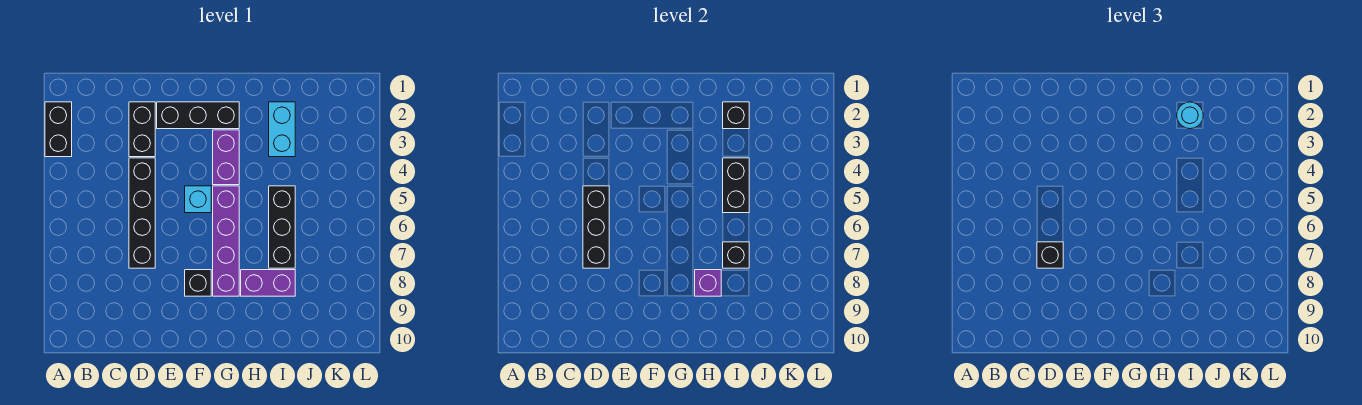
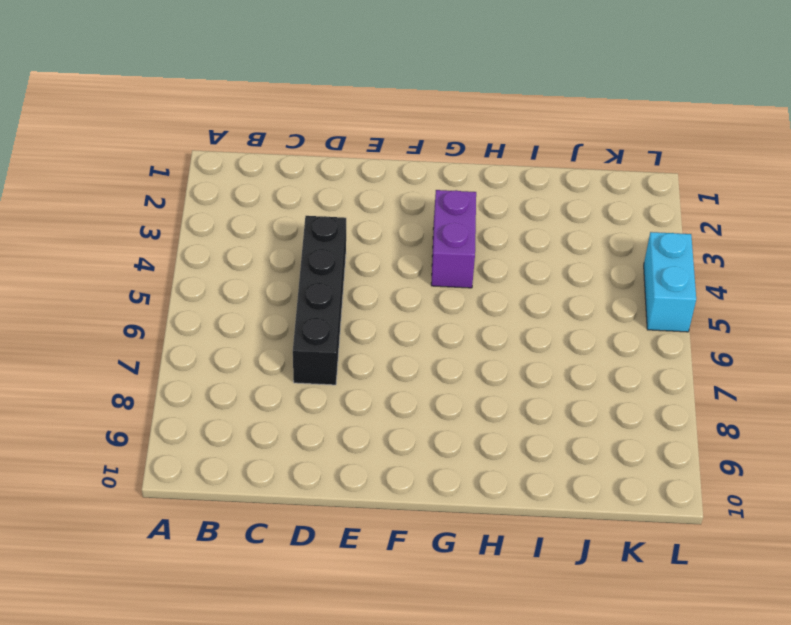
cyan brick L4:L5 level 1 -> cyan brick I2:I3 level 1
none -> black brick A2:A3 level 1
none -> black brick D2:D3 level 1
none -> black brick E2:G2 level 1

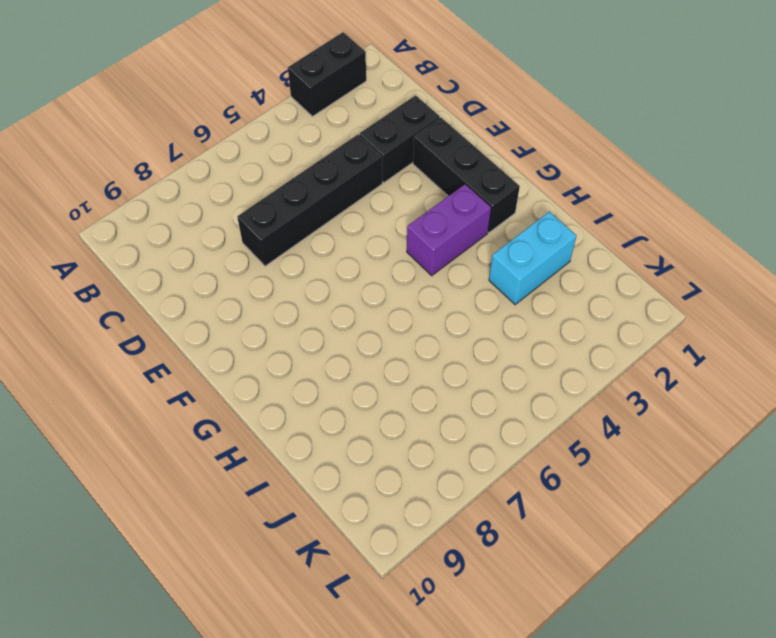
none -> cyan brick F5 level 1
none -> black brick F8 level 1
none -> purple brick G5:G8 level 1

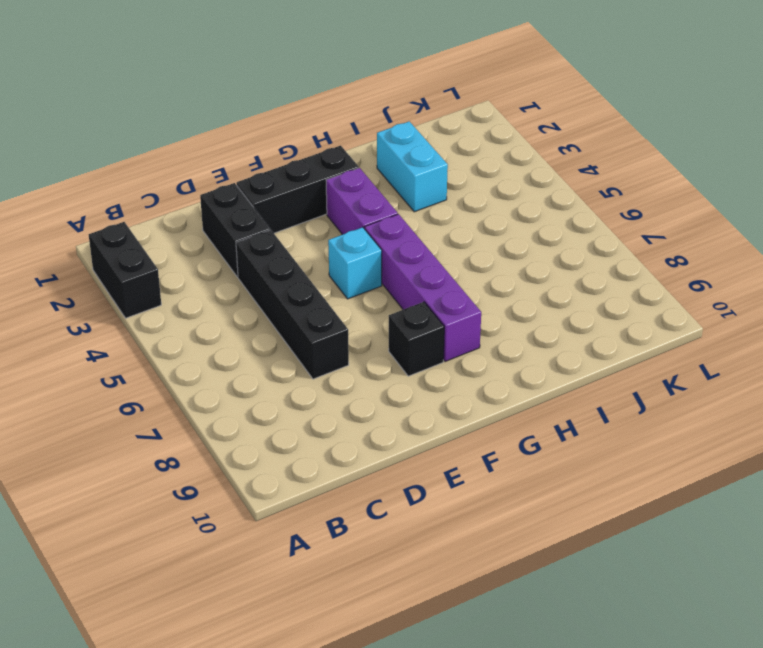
none -> purple brick H8:I8 level 1
none -> black brick I5:I7 level 1
none -> black brick D5:D7 level 2

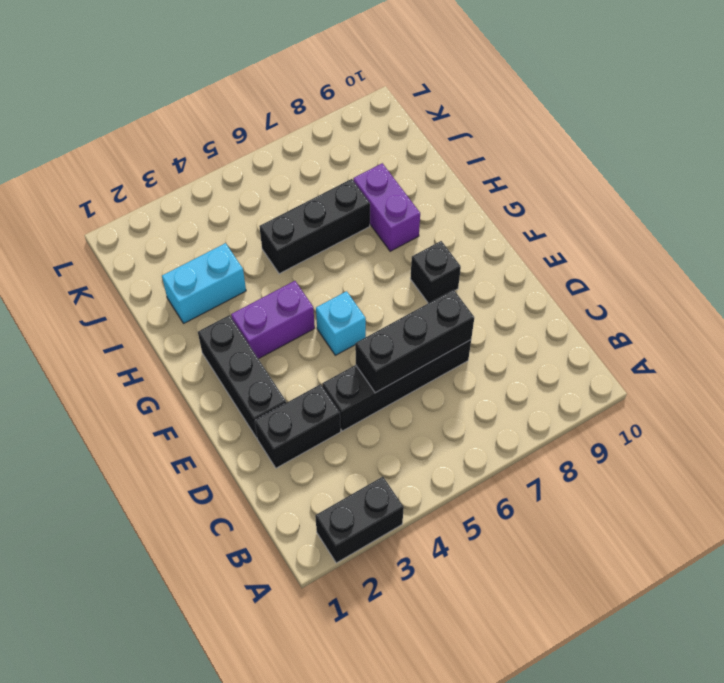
none -> purple brick G5:G8 level 1
none -> purple brick H8 level 2
none -> black brick I2 level 2

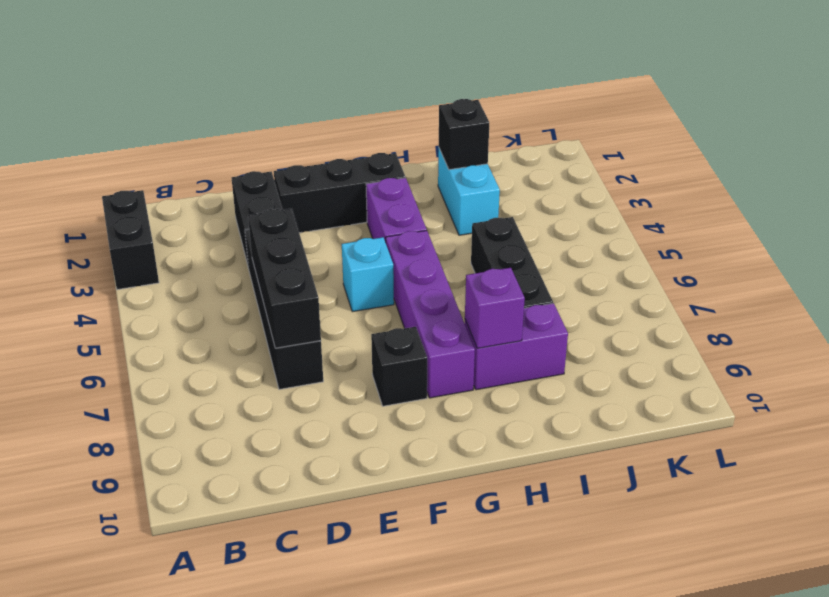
none -> black brick I4:I5 level 2
none -> black brick I7 level 2
none -> black brick D7 level 3

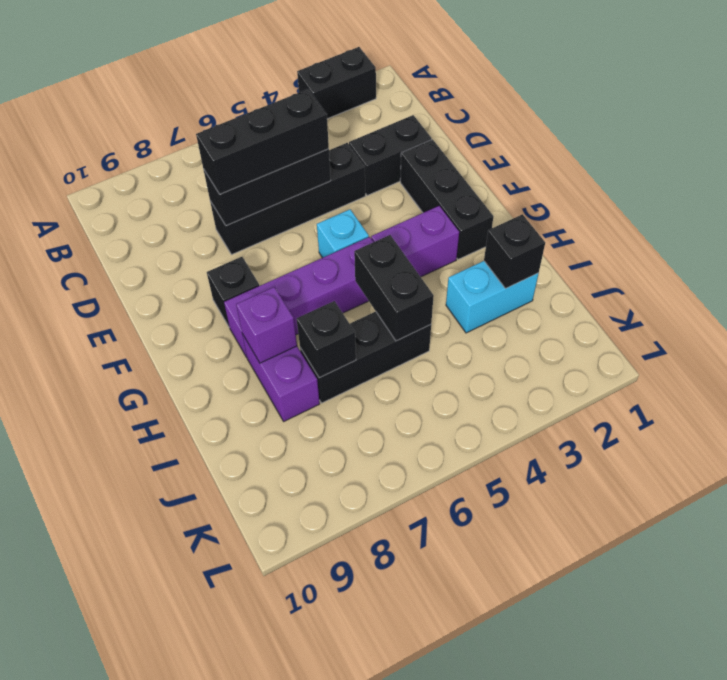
black brick D5:D7 level 3 -> black brick D7 level 3
black brick H5:I5 level 2 -> black brick I4:I5 level 2
none -> cyan round brick I2 level 3

